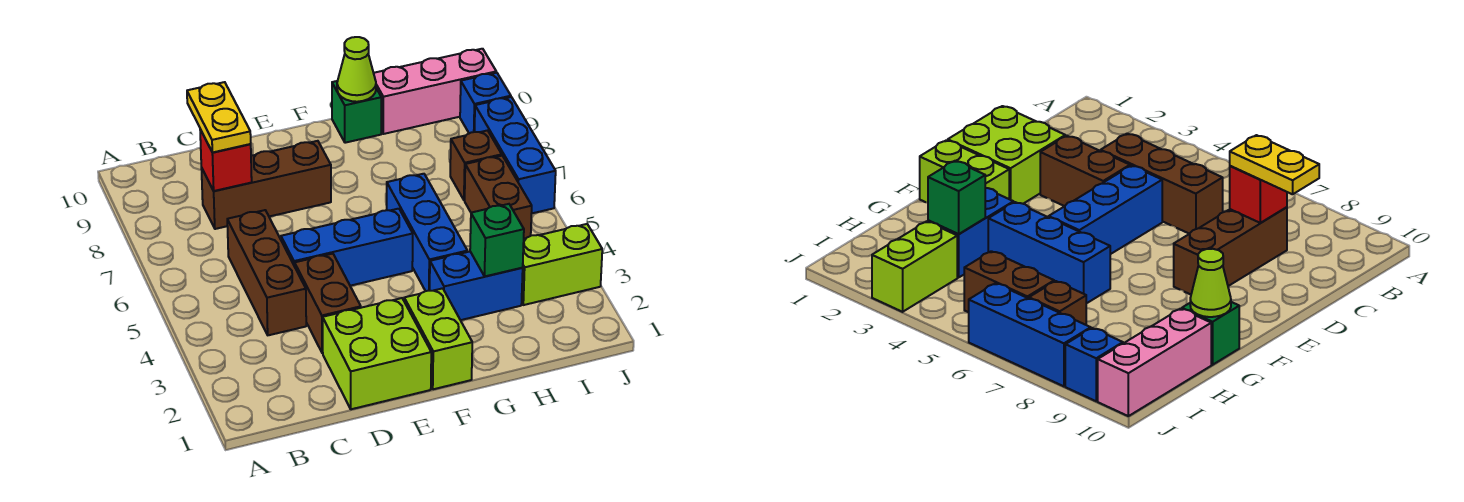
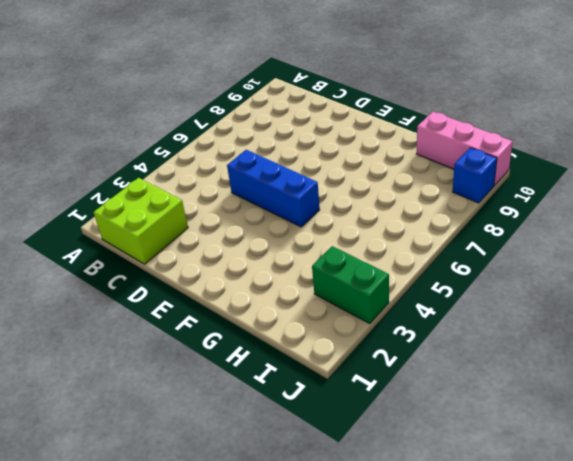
lime brick B1:C2 level 1 -> lime brick D1:E2 level 1
green brick I3:J3 level 1 -> lime brick I3:J3 level 1
none -> brown brick C4:C6 level 1
none -> brown brick C8:E8 level 1
none -> brown brick D3:D4 level 1

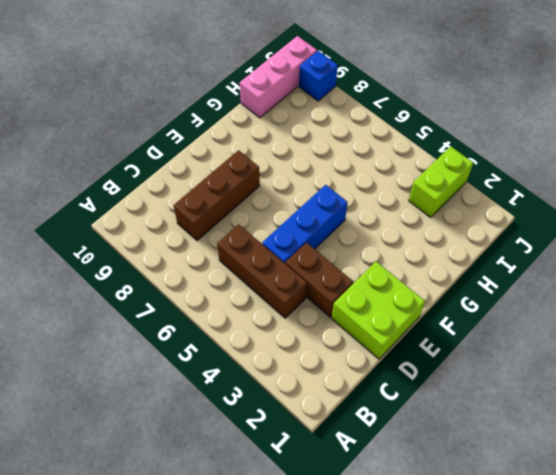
none -> lime brick F1:F2 level 1
none -> blue brick G3:H3 level 1
none -> blue brick G4:G6 level 1

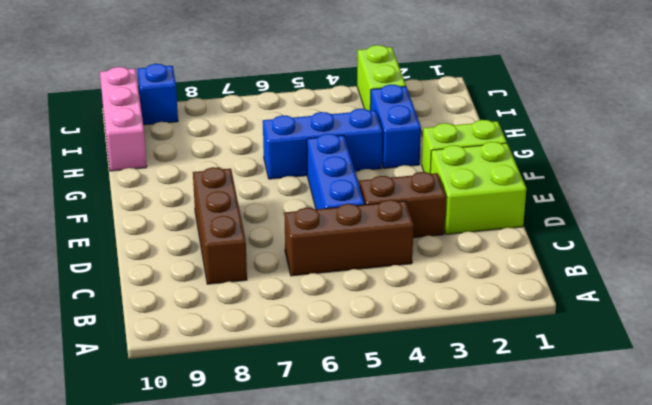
none -> green brick G10 level 1
none -> brown brick I5:I6 level 1
none -> brown brick I7 level 1

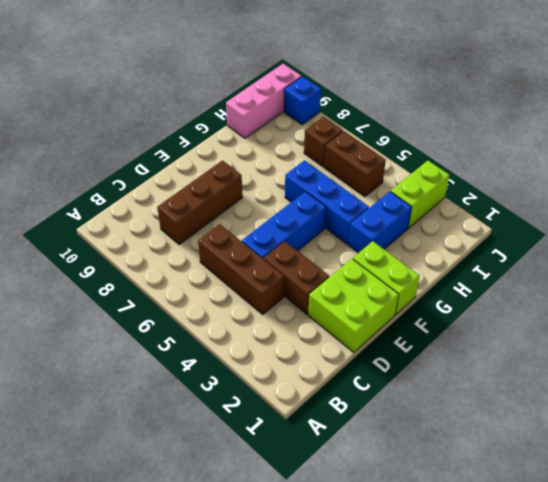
none -> green brick G10 level 1
none -> blue brick J6:J8 level 1
none -> red brick C8 level 2

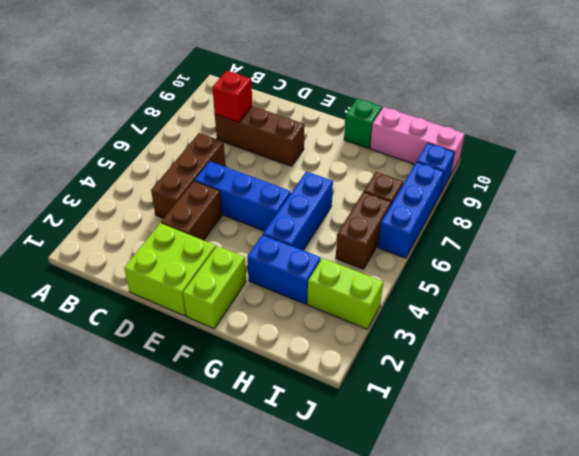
none -> lime cone G10 level 2
none -> green brick H3 level 2
none -> yellow plate C8:C9 level 3

